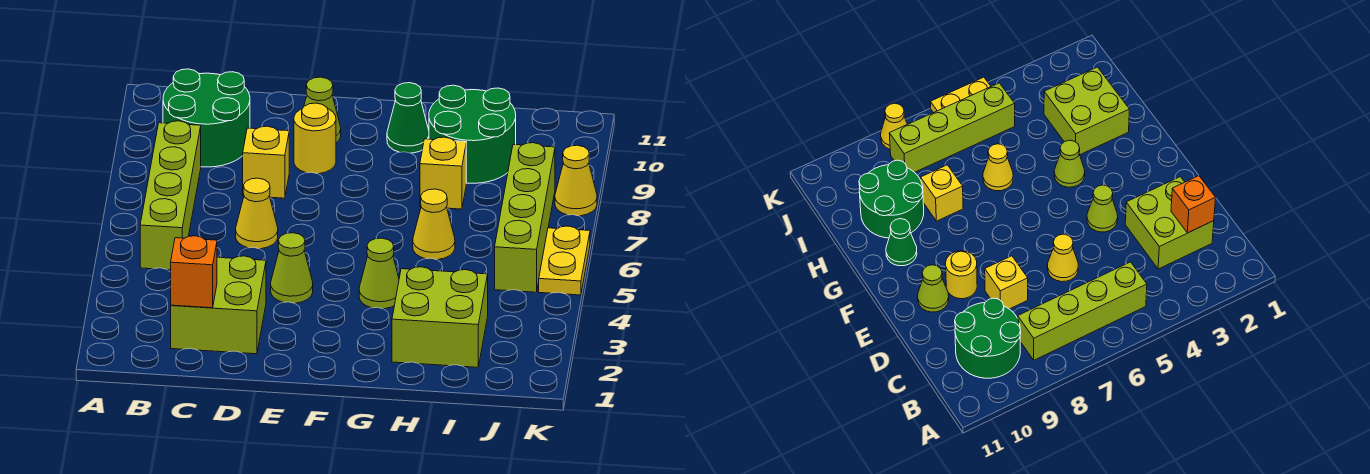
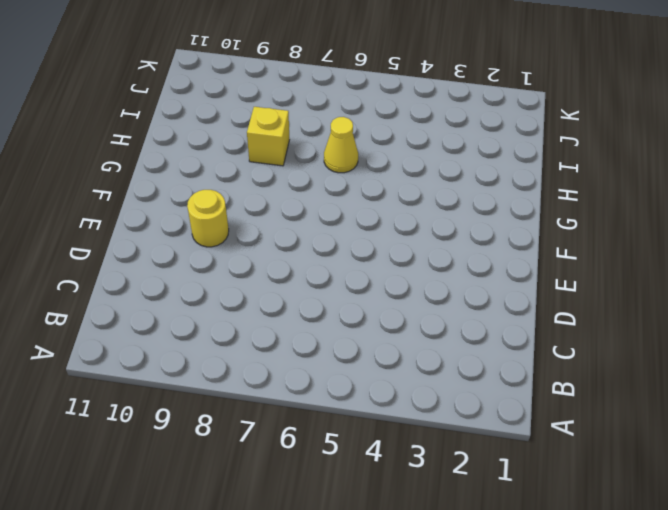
none -> lime brick B5:B8 level 1
none -> green round brick B9:C10 level 1
none -> lime brick C2:D3 level 1

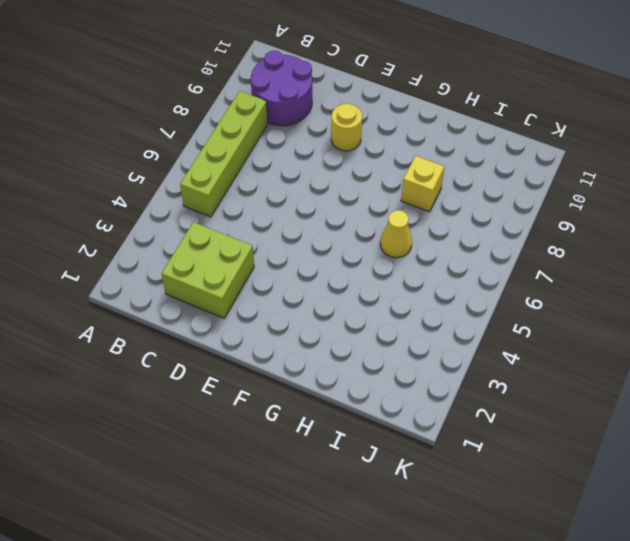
purple round brick B9:C10 level 1 -> green round brick B9:C10 level 1
none -> yellow cone D6 level 1
none -> yellow brick D8 level 1
none -> lime cone E4 level 1

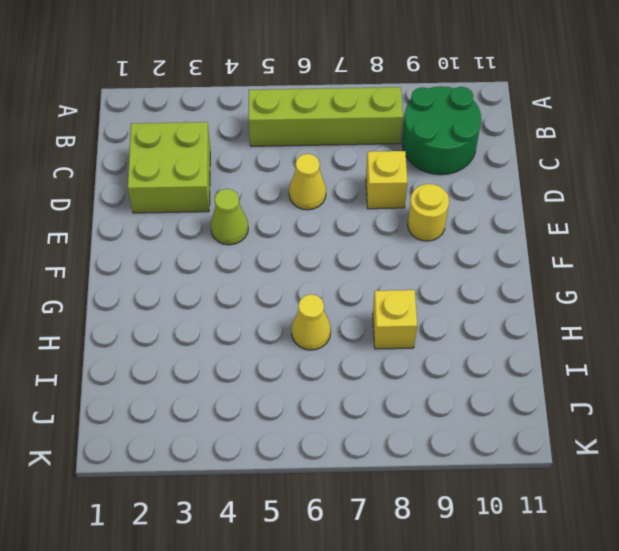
none -> lime cone E10 level 1
none -> lime cone G4 level 1
none -> green cone G10 level 1

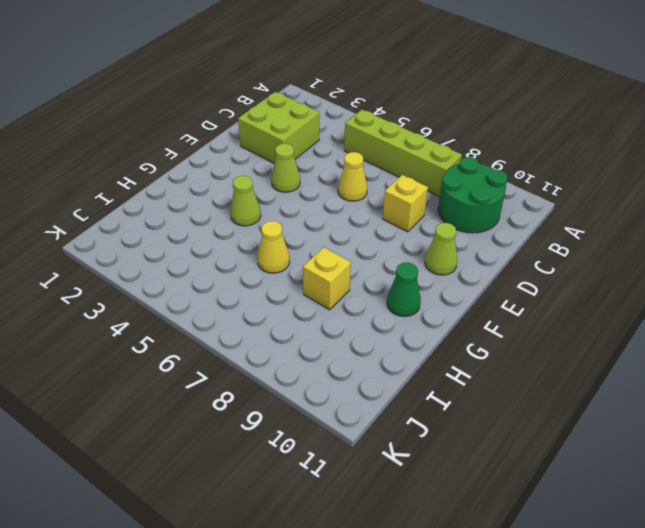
none -> yellow round brick E9 level 1
none -> lime brick H2:I3 level 1
none -> green round brick H9:I10 level 1

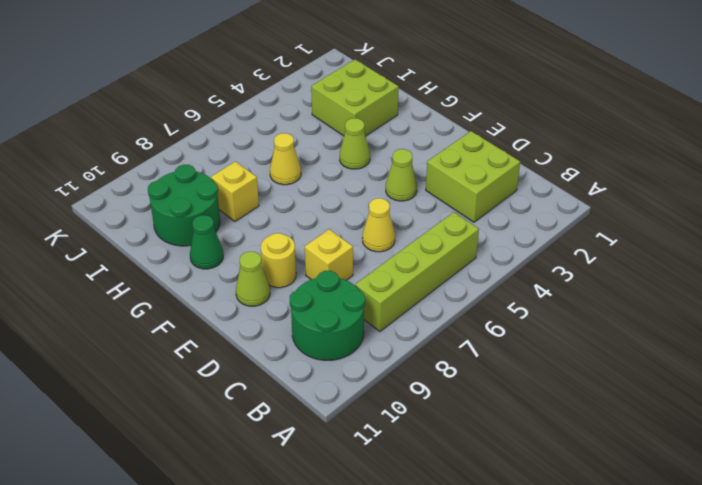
none -> lime brick J5:J8 level 1
none -> yellow plate K5:K6 level 1
none -> yellow cone K8 level 1

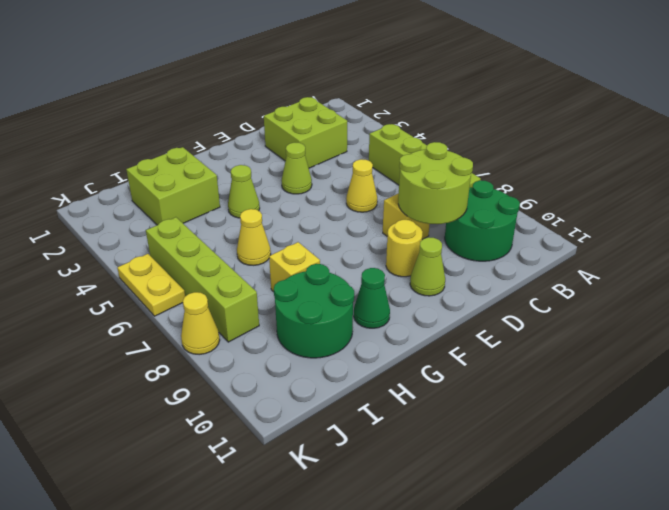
lime round brick C8:D9 level 2 -> none
none -> orange brick C2 level 2

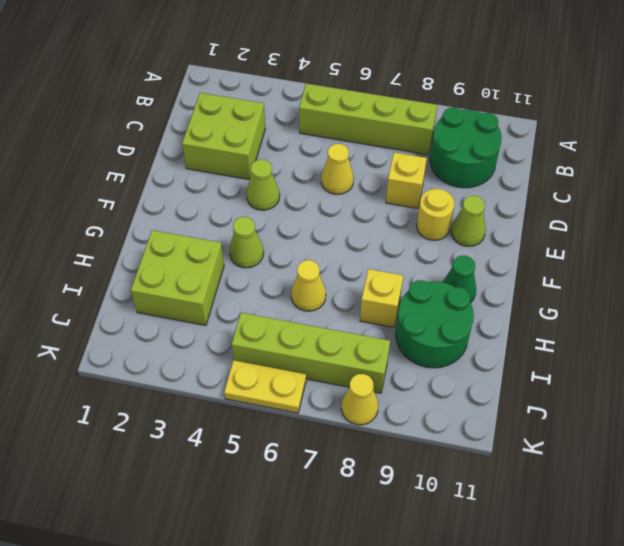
none -> orange brick C2 level 2

